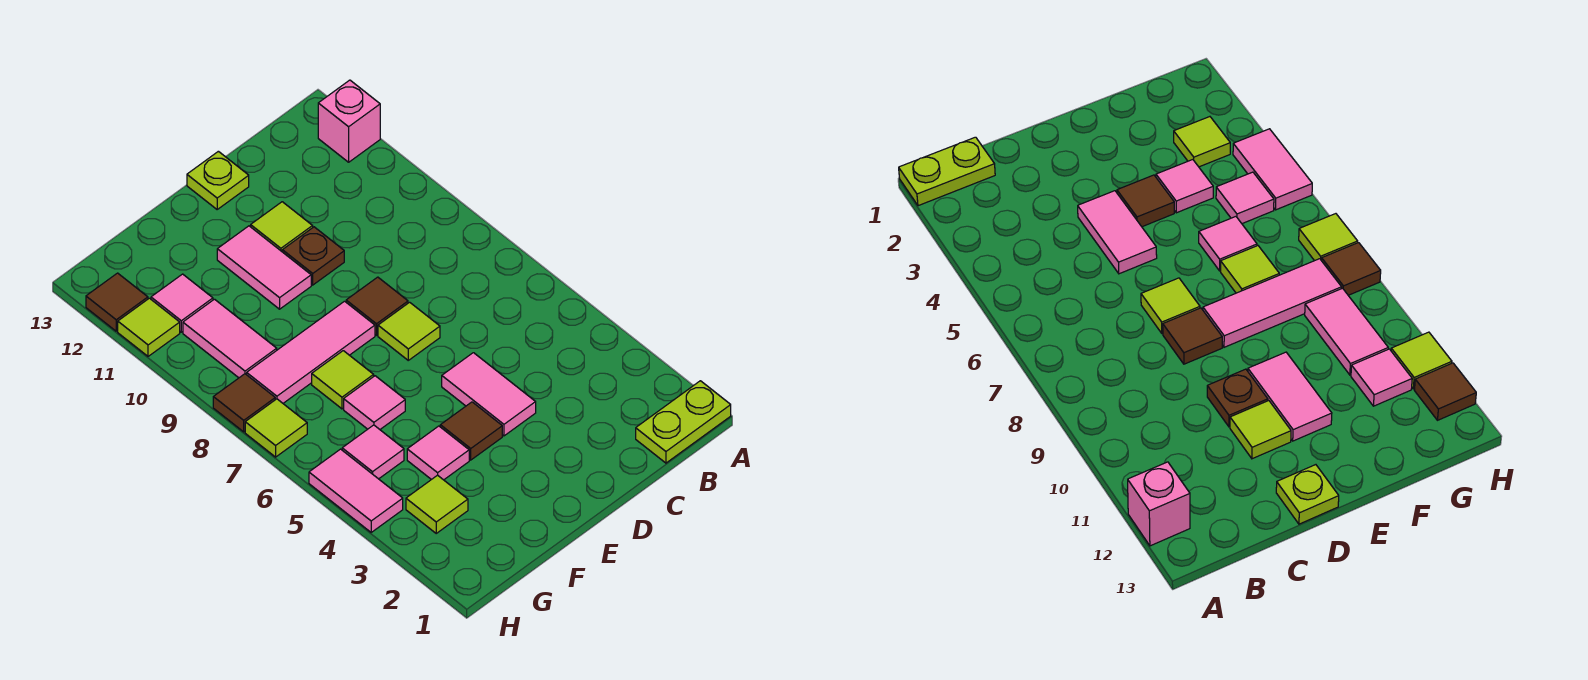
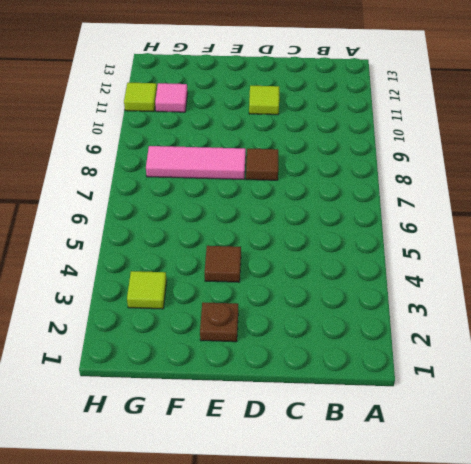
brown plate E2 level 1 -> brown plate D10 level 1
none -> lime plate A1:B1 level 1
none -> pink brick A12 level 1
none -> pink tile D4:D5 level 1

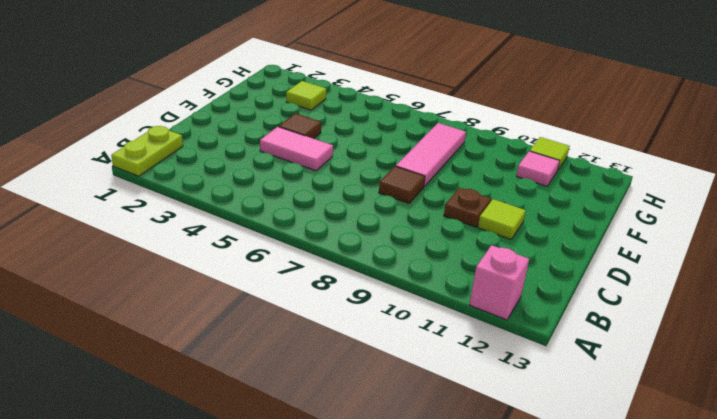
none -> lime tile D7 level 1
none -> lime plate D13 level 1
none -> pink tile E10:E11 level 1

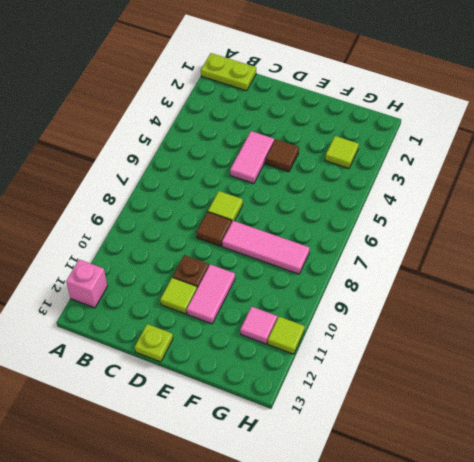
none -> pink tile F4 level 1
none -> pink tile F6 level 1
none -> lime tile F7 level 1

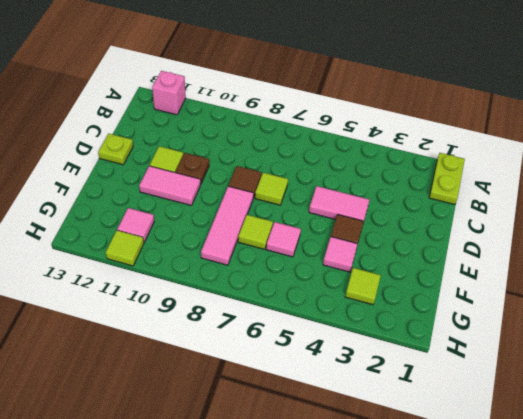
none -> pink tile G5 level 1
none -> pink tile G9:G10 level 1
none -> pink tile H4:H5 level 1

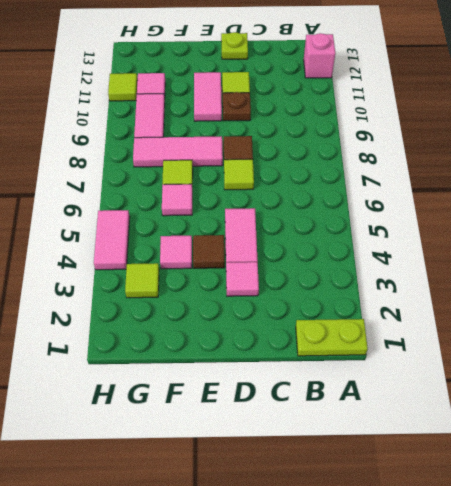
pink tile D3 level 1 -> pink tile G5 level 1
none -> lime tile H7 level 1
none -> brown tile H8 level 1
none -> brown tile H12 level 1

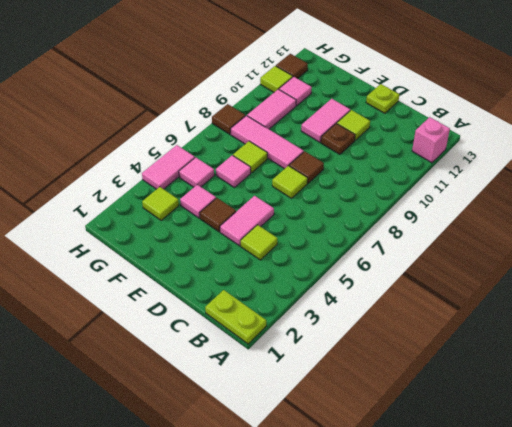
lime tile C4 level 1 -> lime tile H7 level 1

